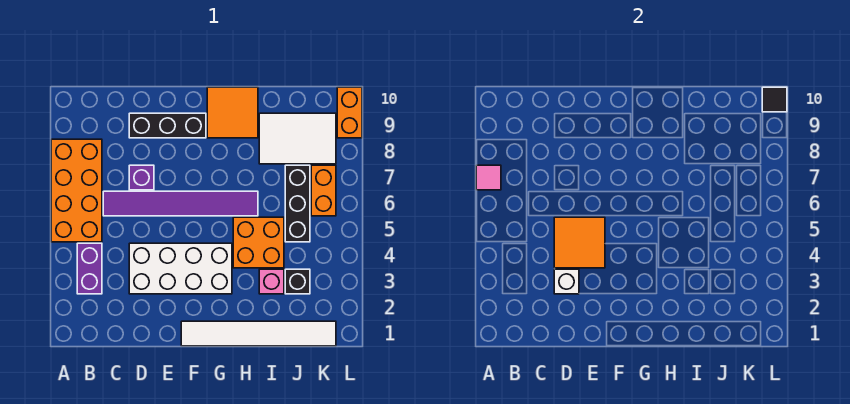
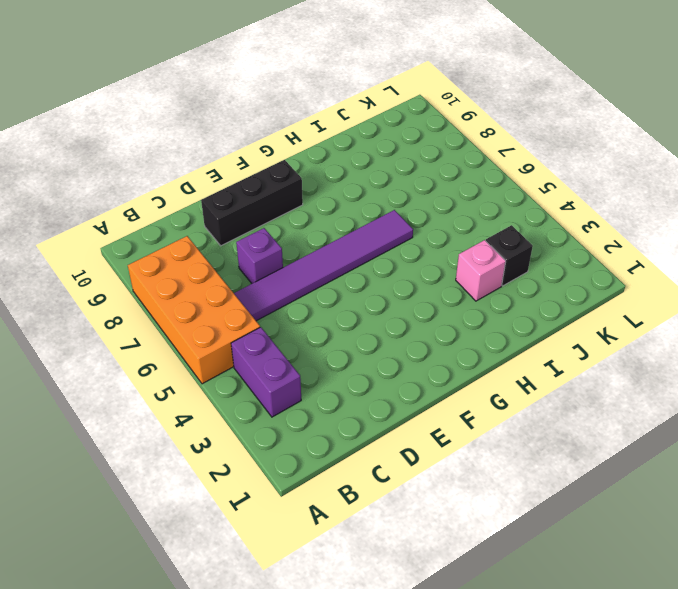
none -> white brick D3:G4 level 1
none -> white tile F1:K1 level 1
none -> orange tile G9:H10 level 1

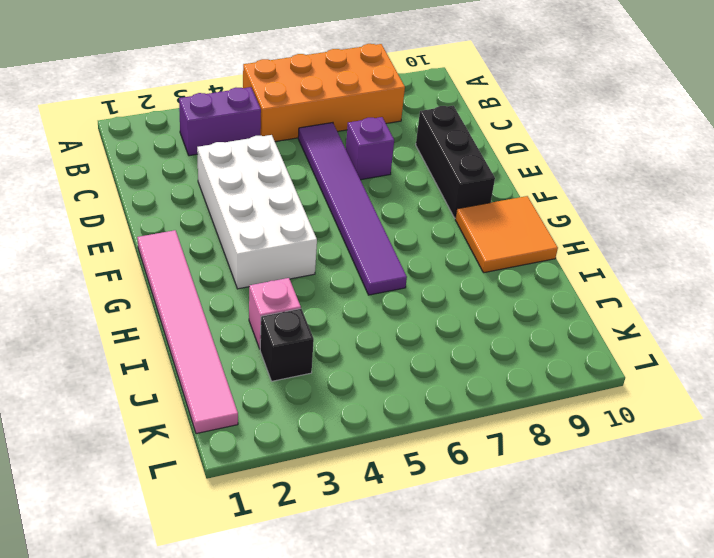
pink tile F1:K1 level 1 -> white tile F1:K1 level 1
none -> orange brick H4:I5 level 1
none -> white tile I8:K9 level 1
none -> black brick J5:J7 level 1

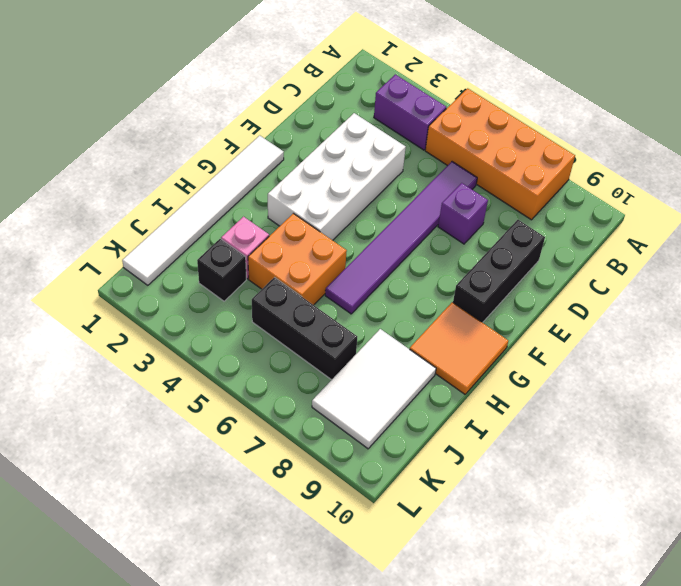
none -> orange brick K6:K7 level 1
none -> orange brick L9:L10 level 1
none -> pink tile A7 level 2

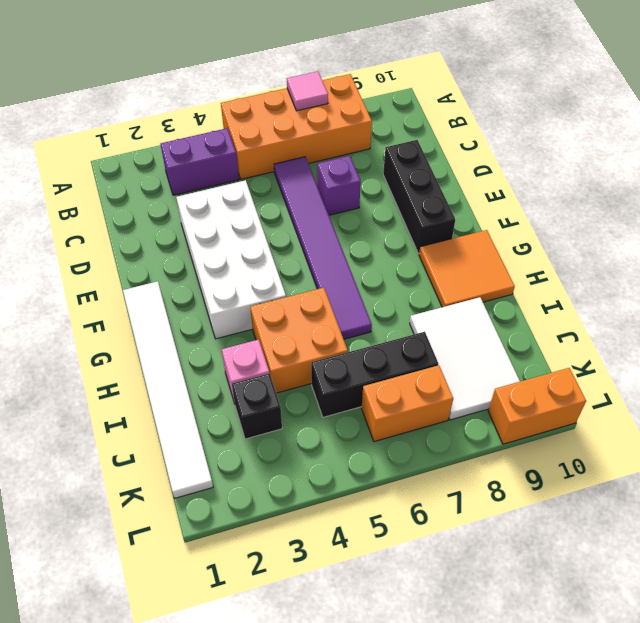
none -> white brick D3 level 2
none -> orange tile D4:E5 level 2
none -> black tile L10 level 2

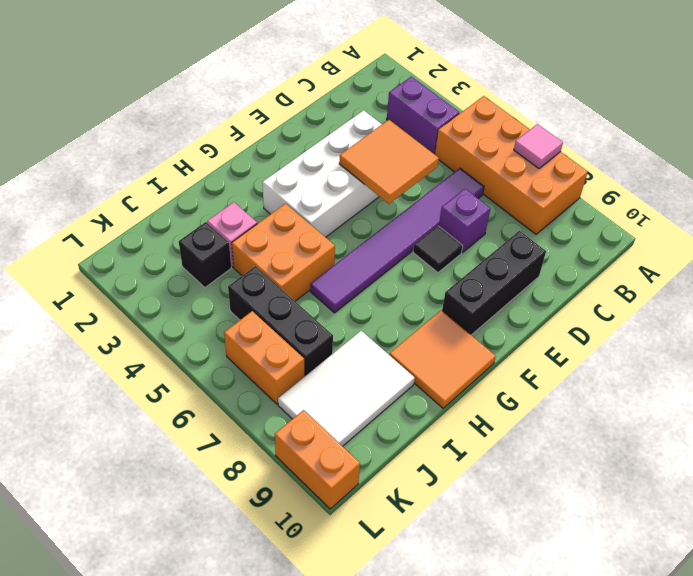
black tile E7 level 1 -> black tile L10 level 2
none -> white tile F1:K1 level 1
none -> white brick D3 level 2

